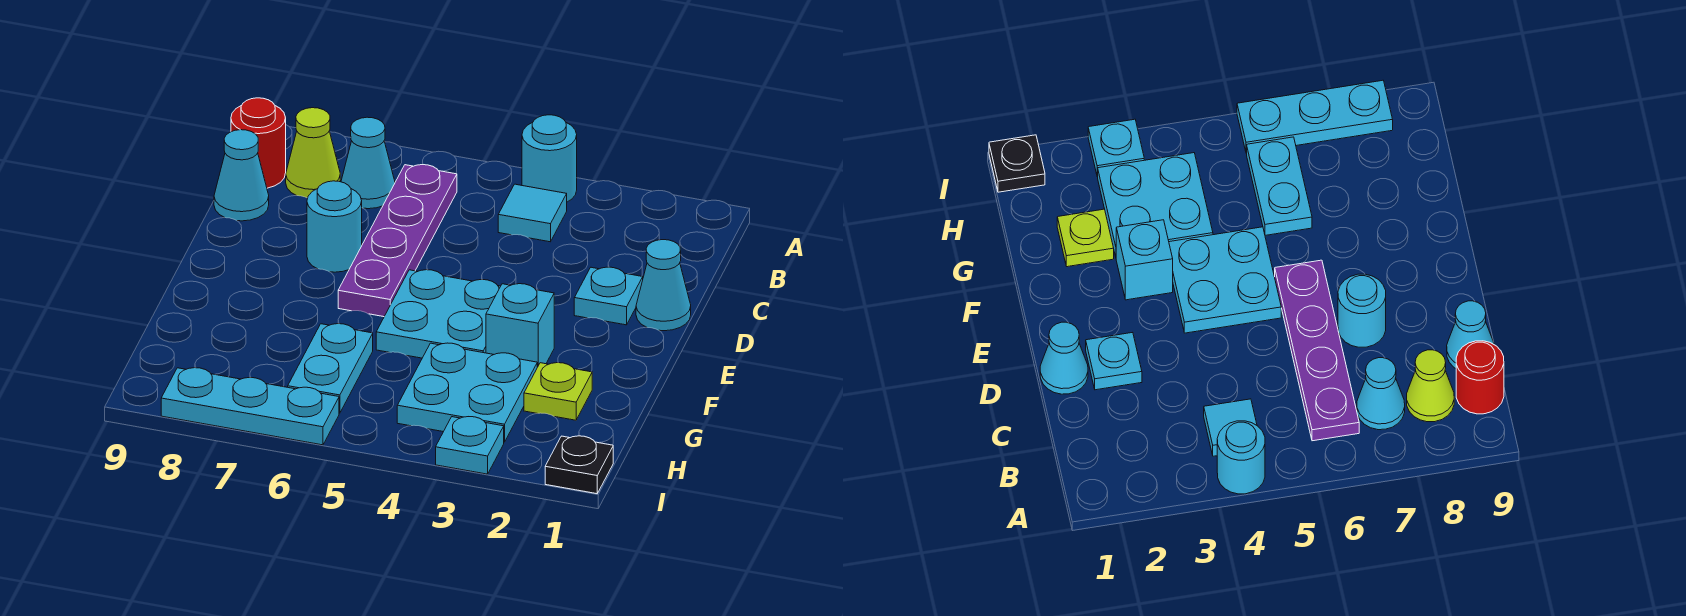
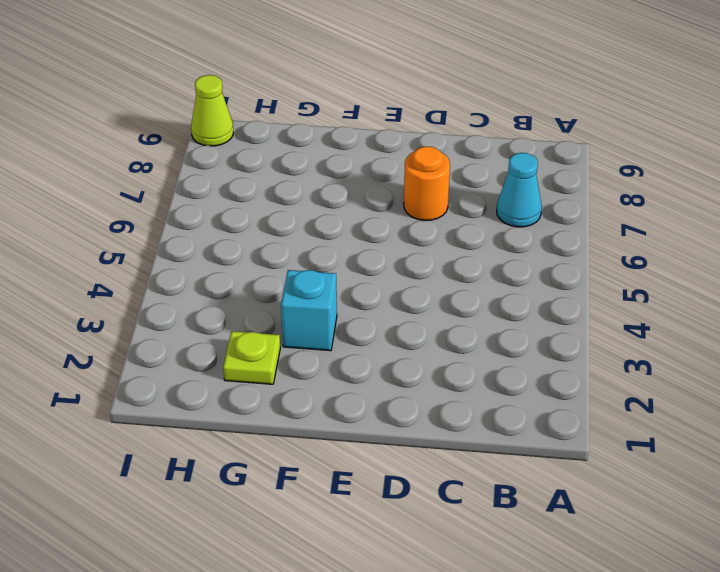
orange round brick D7 level 1 -> cyan round brick D7 level 1
lime cone I9 level 1 -> lime cone B8 level 1
none -> cyan round brick A4 level 1
none -> cyan tile B4 level 1
none -> purple plate B6:E6 level 1

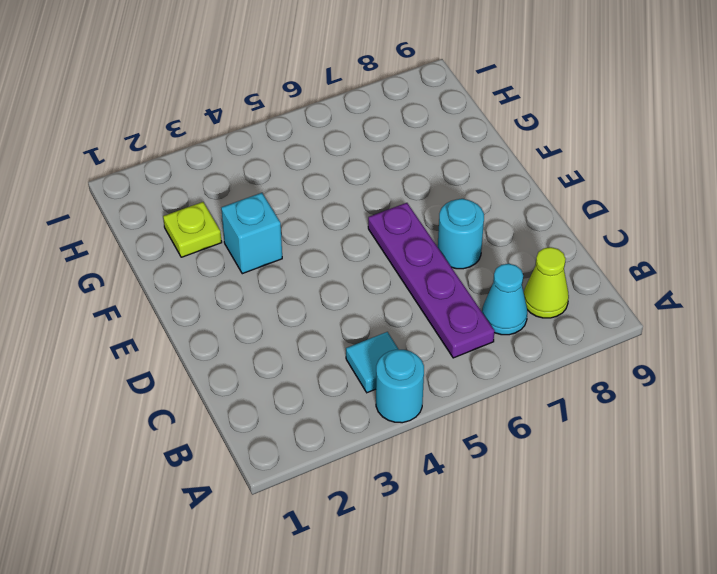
none -> red round brick B9 level 1
none -> cyan cone C9 level 1
none -> cyan cone D1 level 1

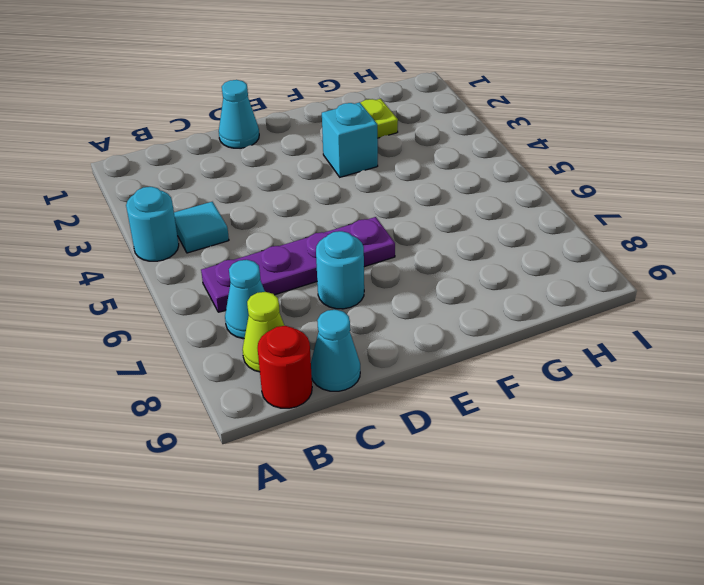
none -> cyan plate D2 level 1
none -> cyan plate E4:F5 level 1
none -> cyan plate G3:H4 level 1

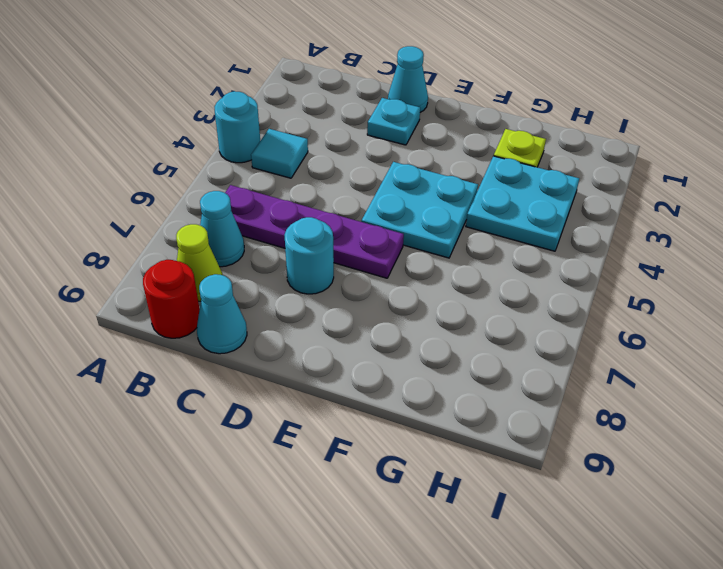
none -> cyan brick F3 level 1
none -> cyan plate G6:H6 level 1
none -> black plate I1 level 1

